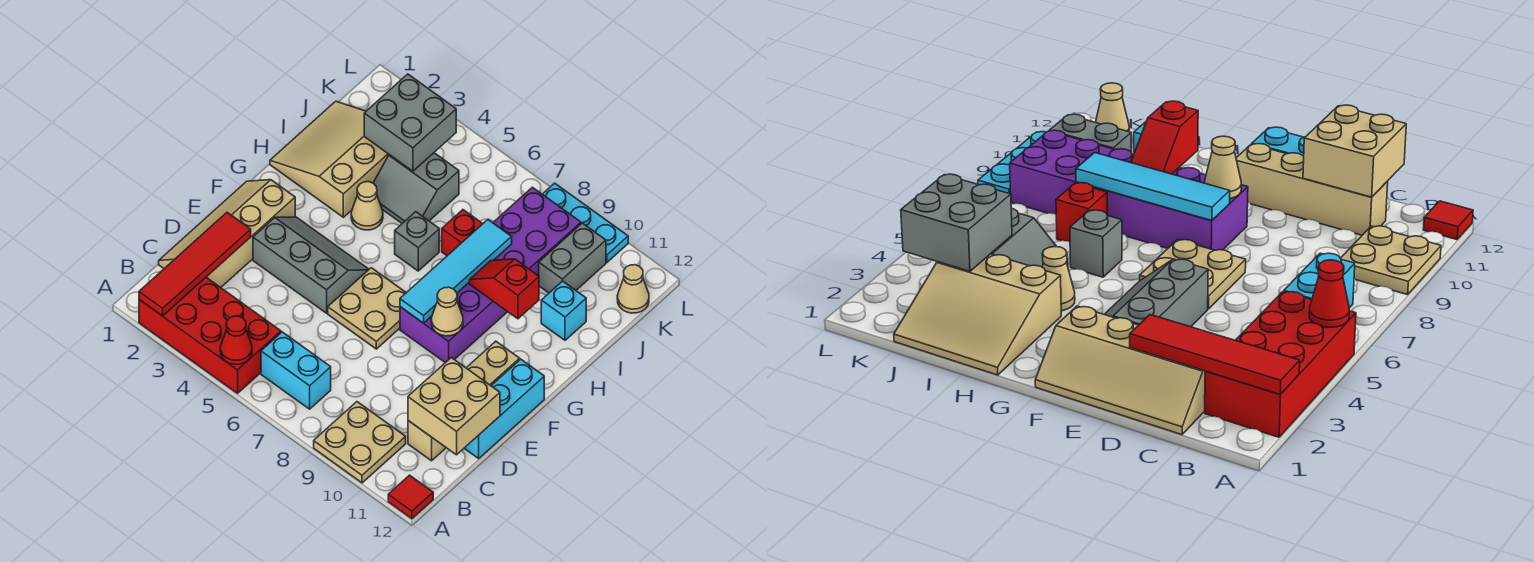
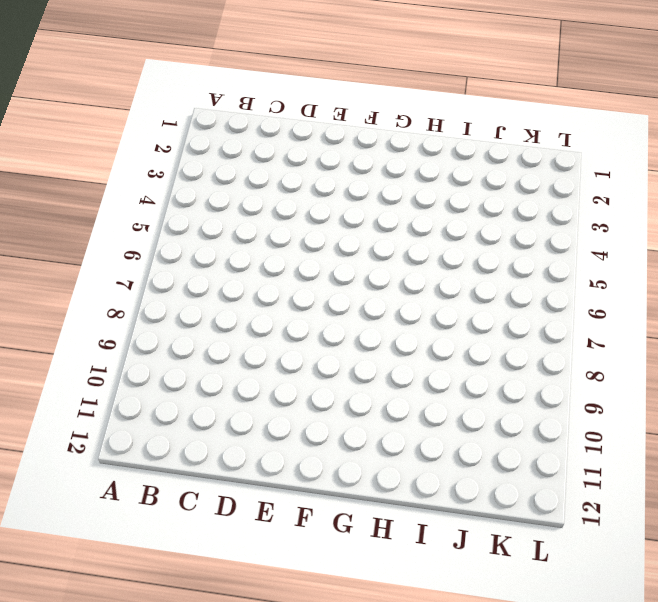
none -> red brick A2:B5 level 1
none -> tan plate A9:B10 level 1
none -> red tile A12 level 1

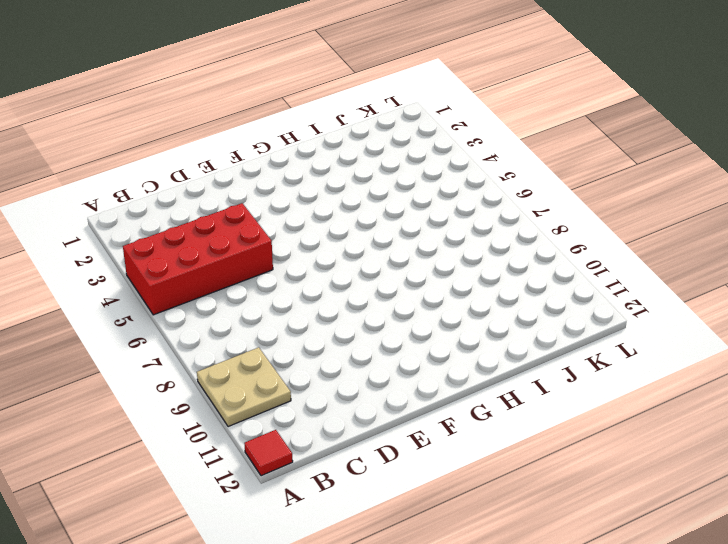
red brick A4:D5 level 1 -> red brick A2:B5 level 1
none -> cyan brick B6:B7 level 1
none -> tan slope C1:F2 level 1 top 2
none -> tan brick C11:F11 level 1

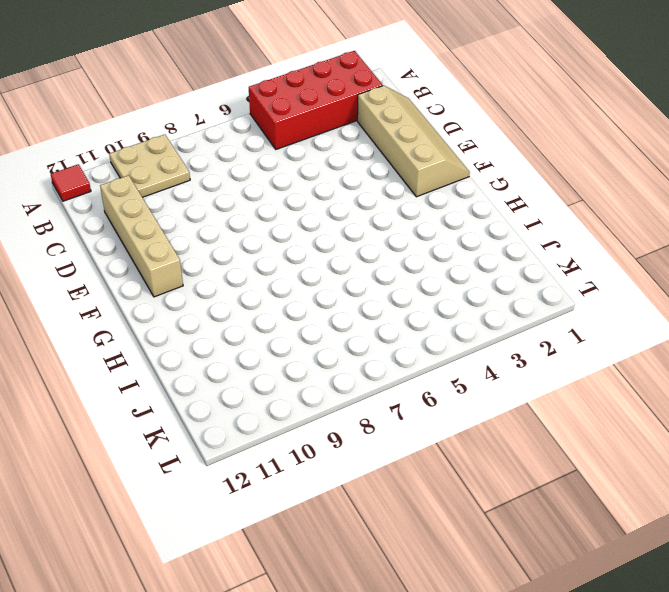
none -> cyan brick B6:B7 level 1
none -> cyan brick D12:F12 level 1
none -> grey slope E3:F5 level 1 top E

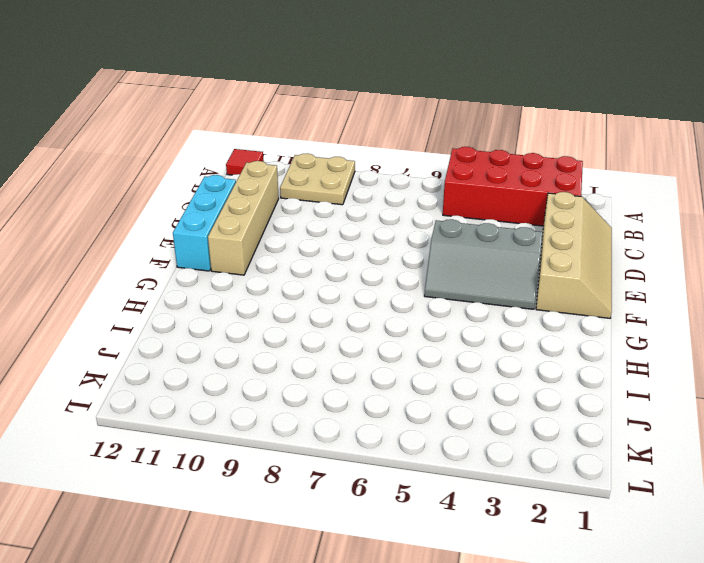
none -> cyan brick B6:B7 level 1
none -> tan plate E6:F7 level 1
none -> purple brick F8:K9 level 1

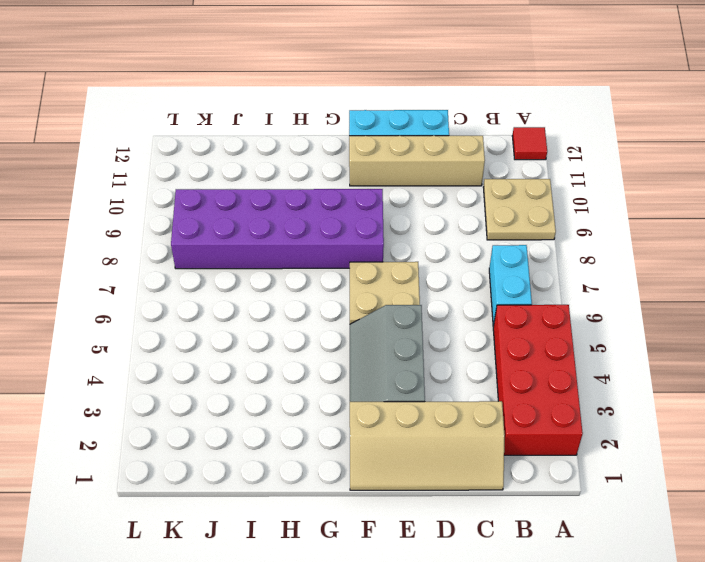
none -> tan slope H1:J3 level 1 top 3
none -> tan cone H4 level 1
none -> grey brick H6 level 1

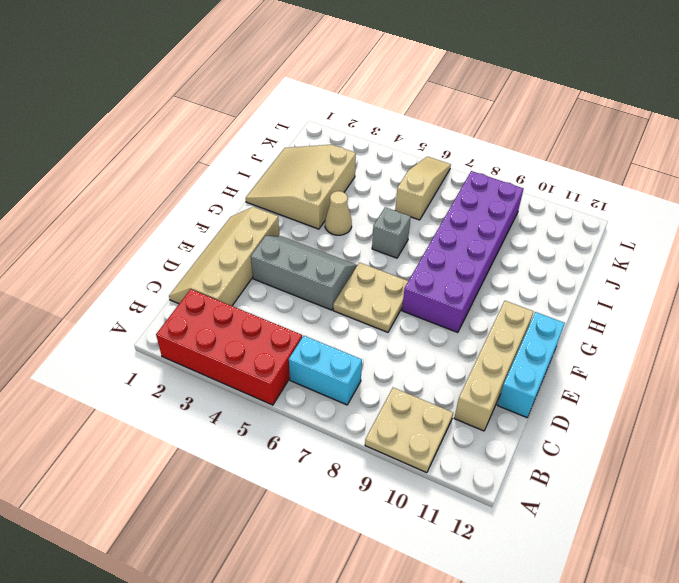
tan slope J6:L6 level 1 top J -> none
none -> red tile A12 level 1
none -> grey slope I4:J5 level 1 top J
none -> red brick I7 level 1

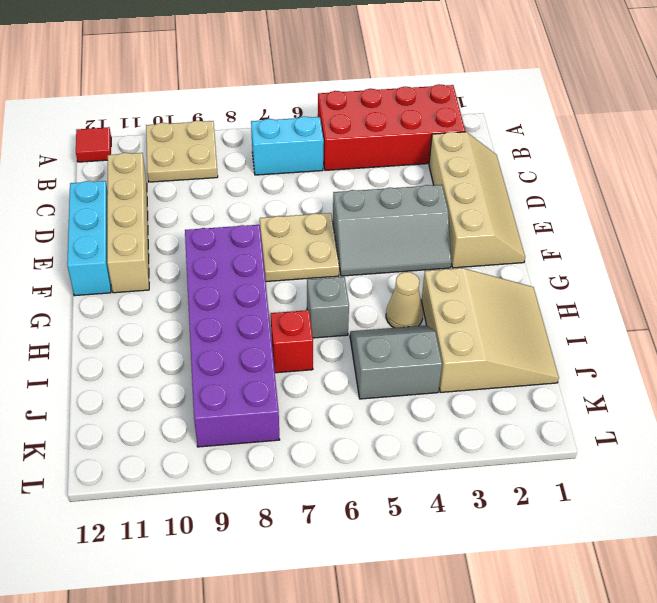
none -> cyan brick I11 level 1
none -> grey brick J10:K10 level 1
none -> tan cone K12 level 1

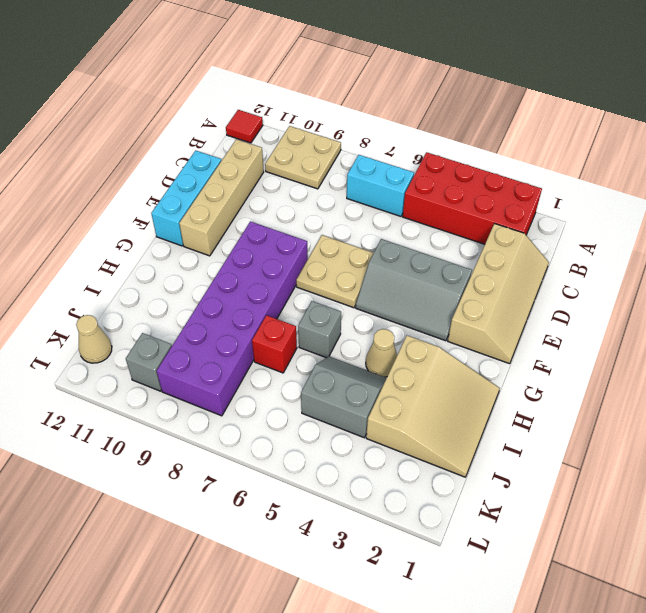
grey brick K10 level 1 -> grey brick J10:K10 level 1
none -> cyan brick I11 level 1
none -> cyan plate L8:L10 level 1
none -> red tile A2:D2 level 2

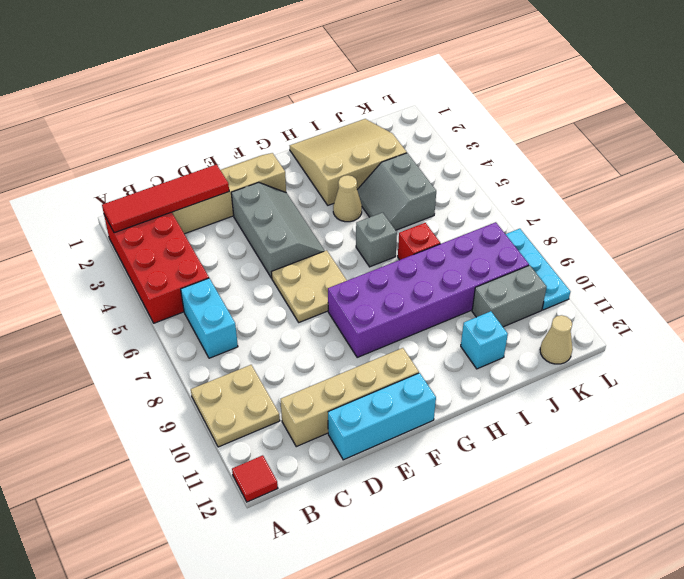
none -> red cone A5 level 2
none -> tan brick C11:D12 level 2
none -> cyan tile F8:I8 level 2

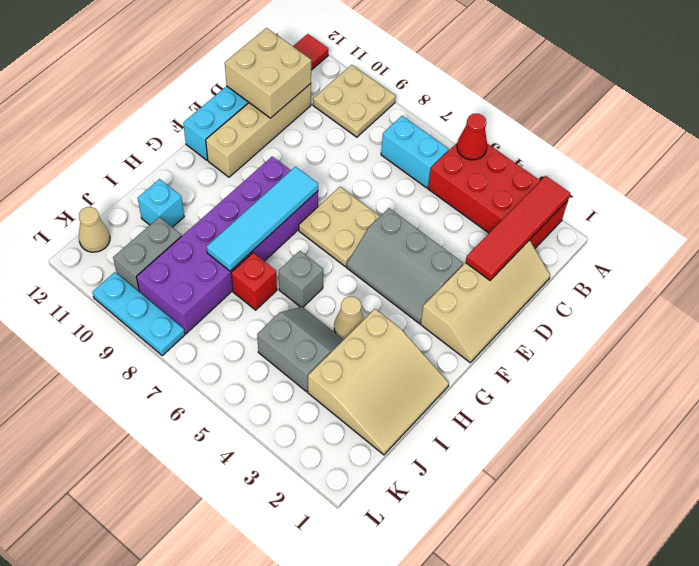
none -> tan cone F9 level 2
none -> red slope H9:H10 level 2 top 10
none -> grey brick J3:K4 level 2

